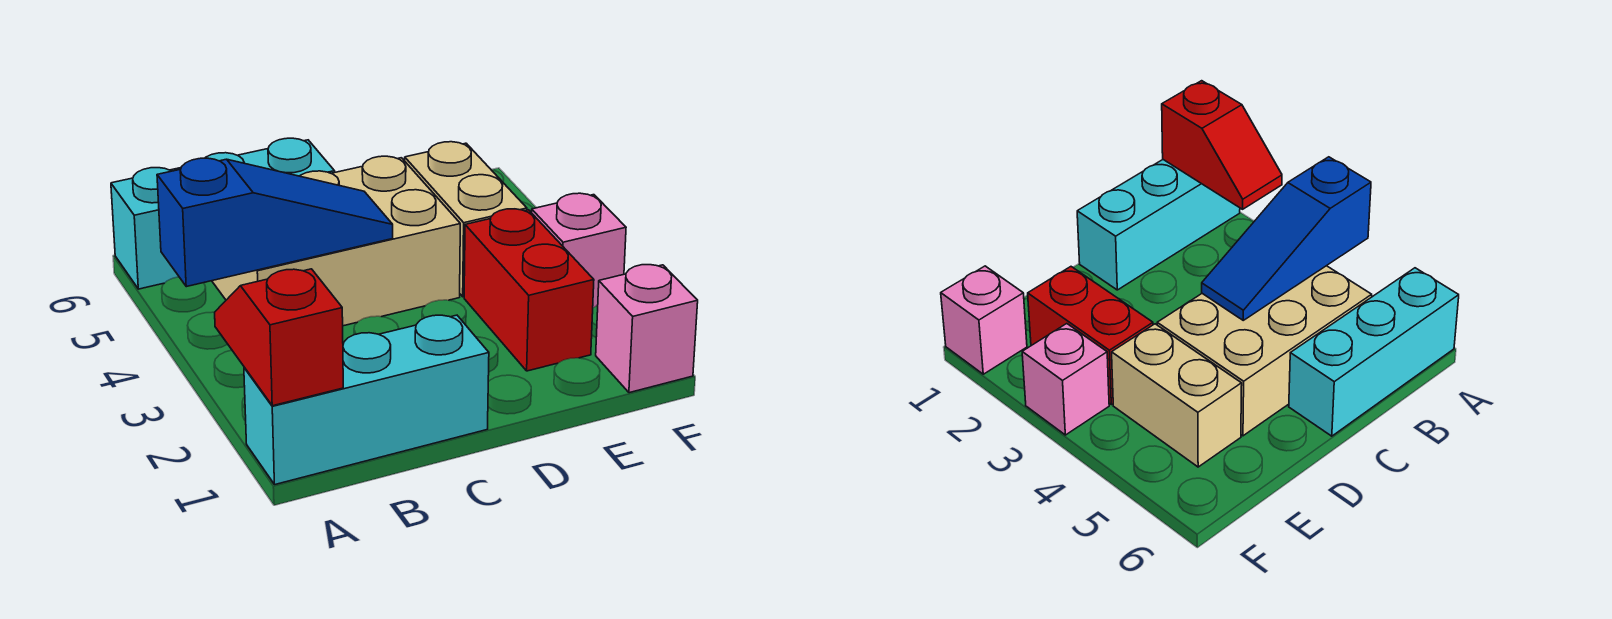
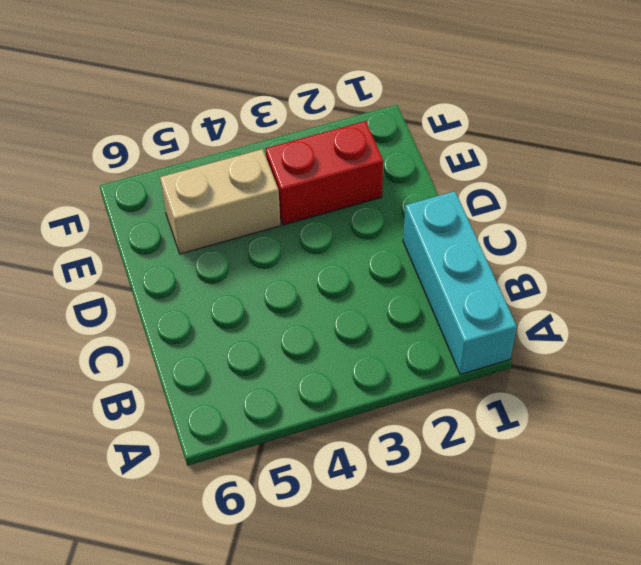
none -> cyan brick A6:C6 level 1
none -> tan brick B4:D5 level 1

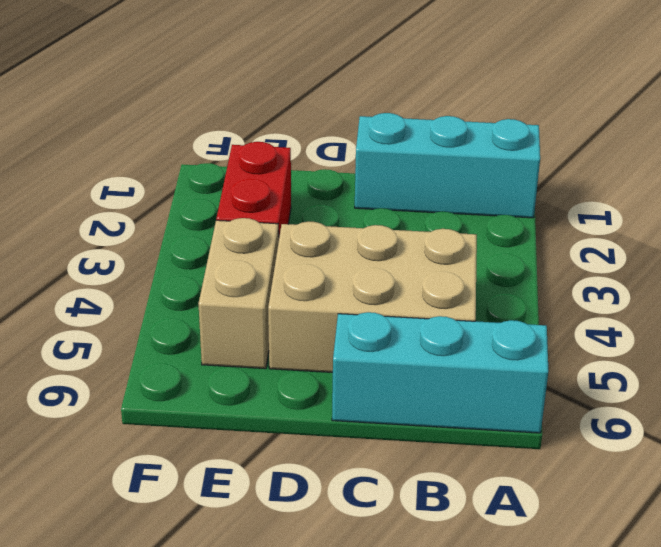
none -> pink brick F1 level 1
none -> pink brick F3 level 1

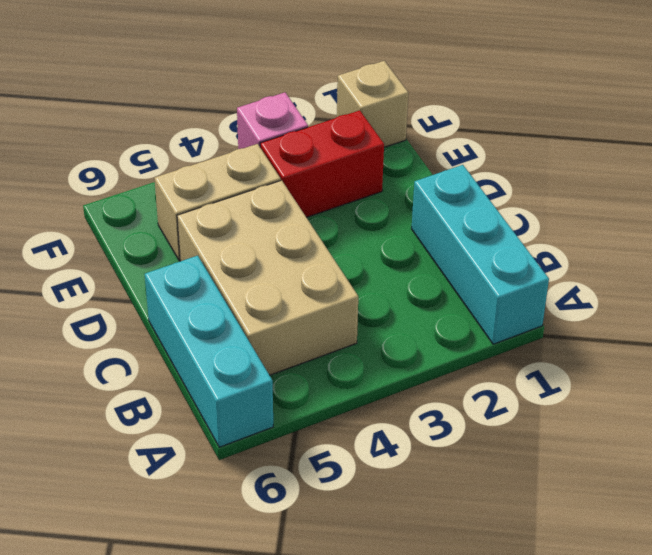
tan brick F1 level 1 -> pink brick F1 level 1
none -> red slope A1:A2 level 2 top 1
none -> blue slope A4:C4 level 2 top A

